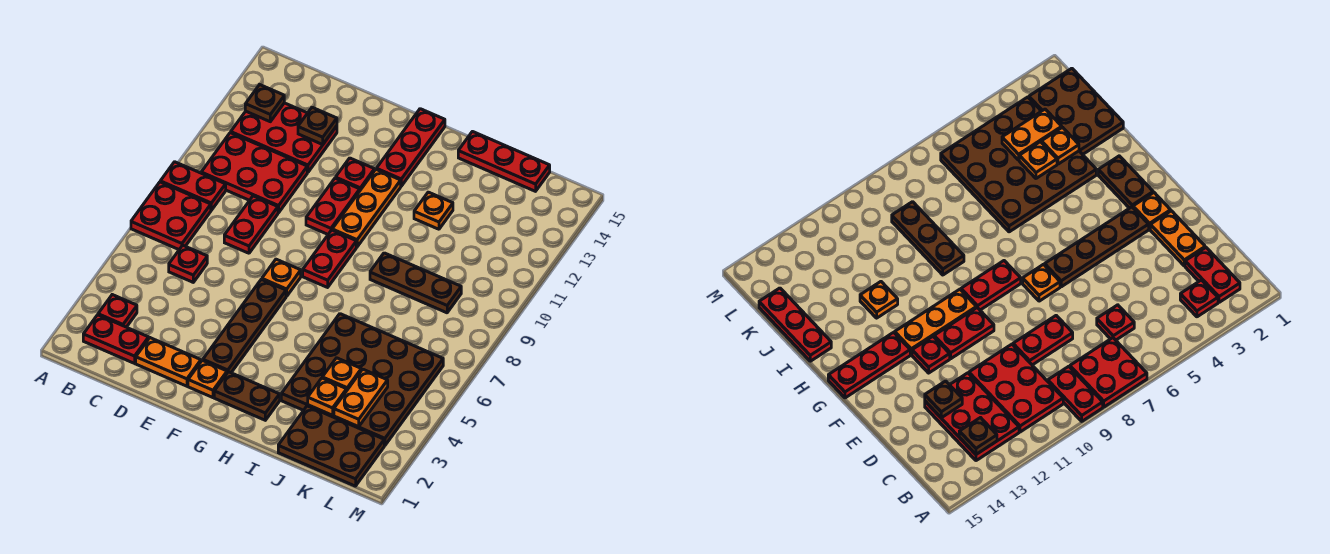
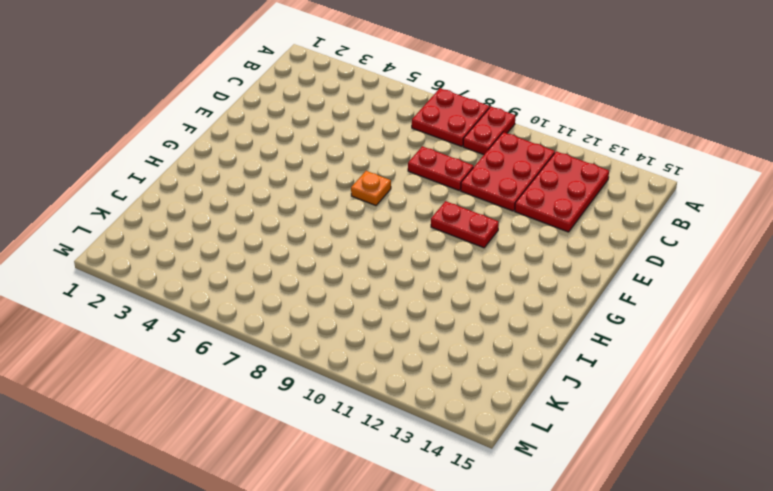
none -> red plate B2:C2 level 1
none -> red plate B3 level 1
none -> red plate C6 level 1

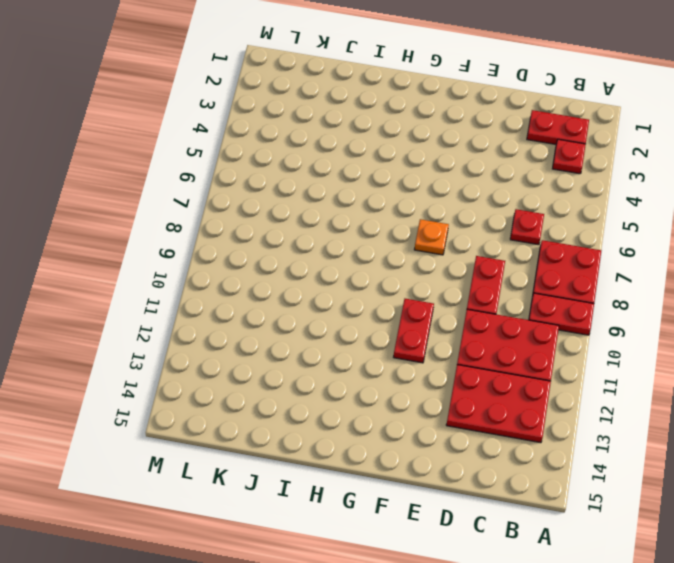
none -> orange plate D2:E2 level 1
none -> orange plate F2 level 1
none -> brown plate F3:F6 level 1

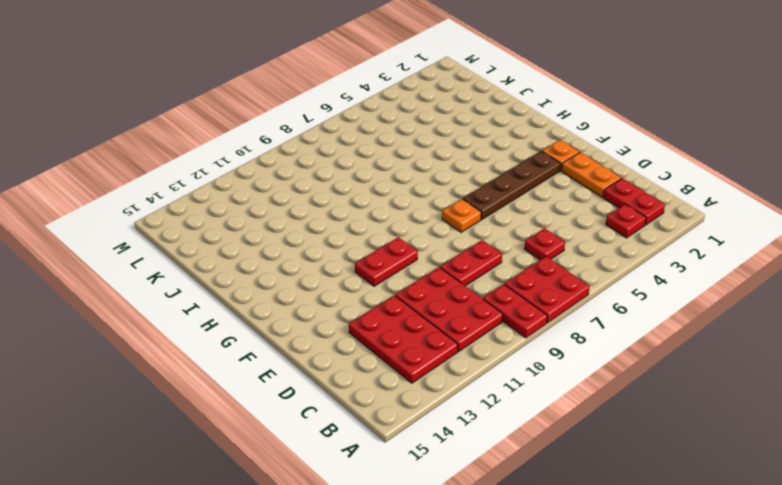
none -> red plate F12 level 1
none -> brown plate G2:H2 level 1
none -> red plate G8:G9 level 1

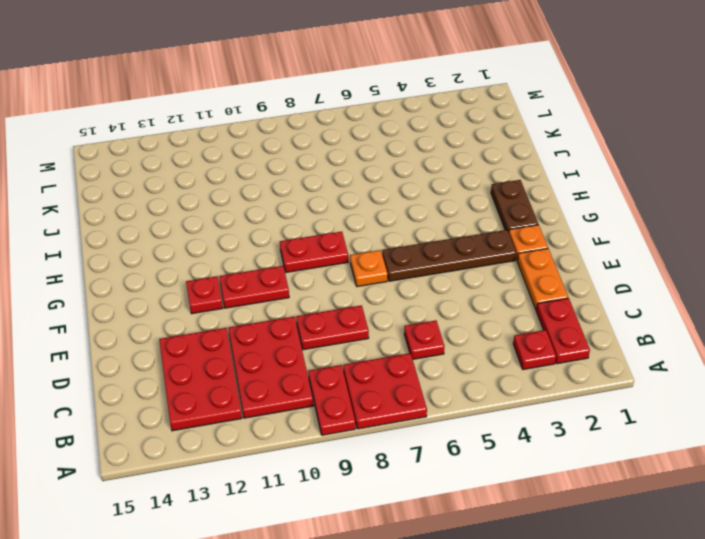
none -> orange plate G10:G12 level 1
none -> red plate G13:G15 level 1
none -> brown plate I3:L6 level 1

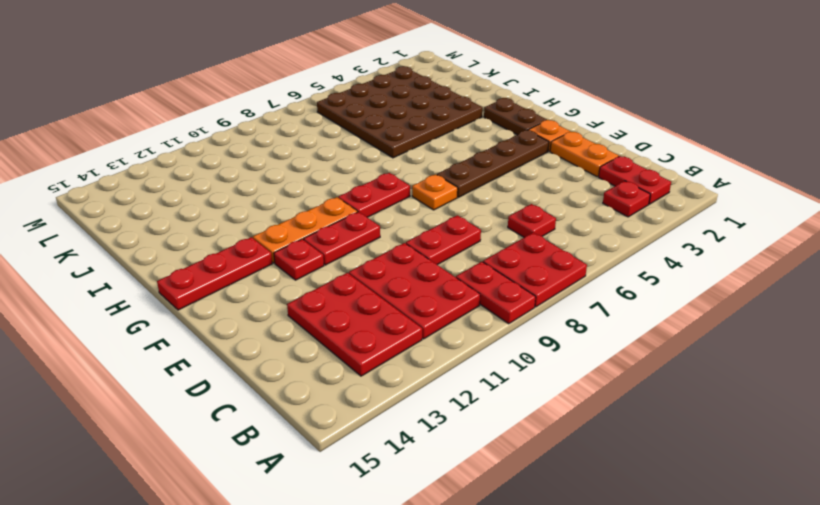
none -> brown plate I9:K9 level 1
none -> orange plate I12 level 1
none -> red plate I15:K15 level 1

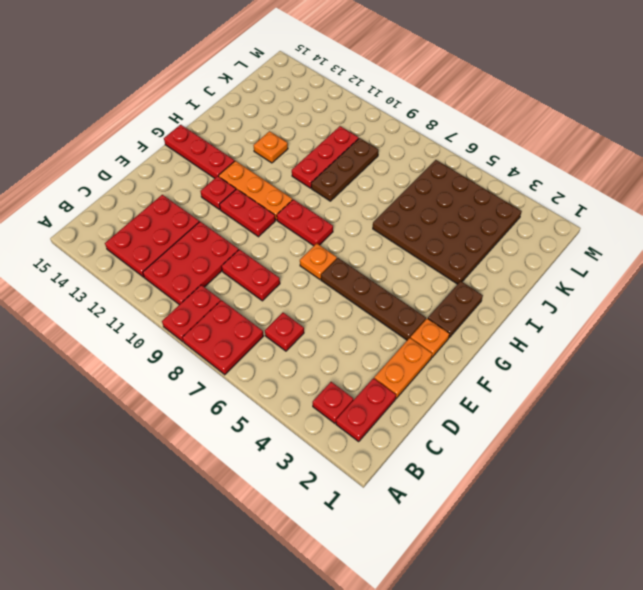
red plate I10:K10 level 1 -> red plate I15:K15 level 1
none -> brown plate J1:L2 level 1
none -> brown plate B13 level 2
none -> brown plate D13 level 2

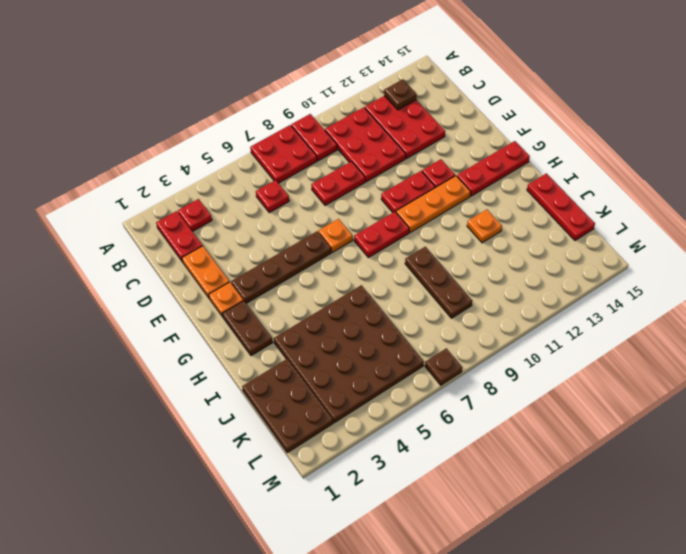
brown plate M7 level 1 -> brown plate D13 level 2
none -> orange plate J3 level 2
none -> orange plate J4 level 2
none -> orange plate K3:K4 level 2

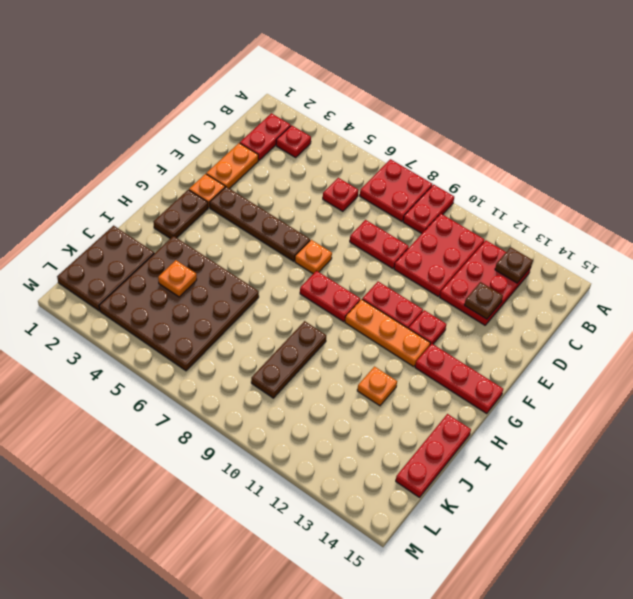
none -> orange plate J3 level 2
none -> orange plate K3:K4 level 2

